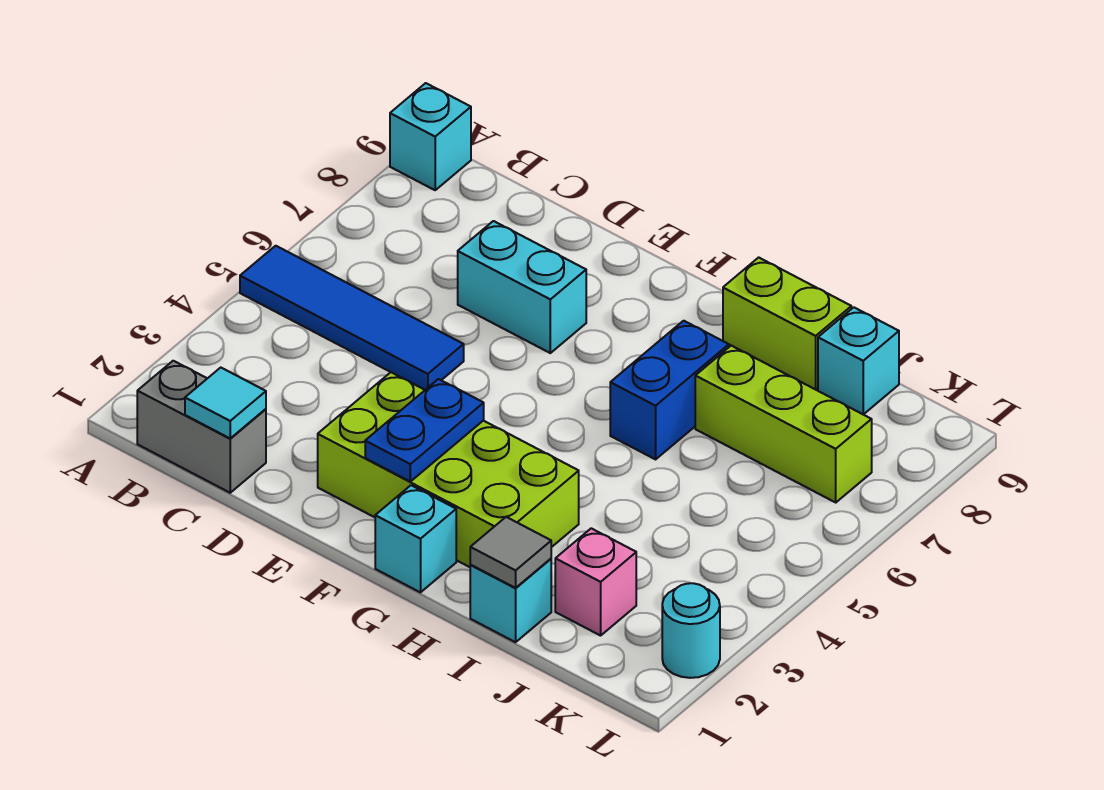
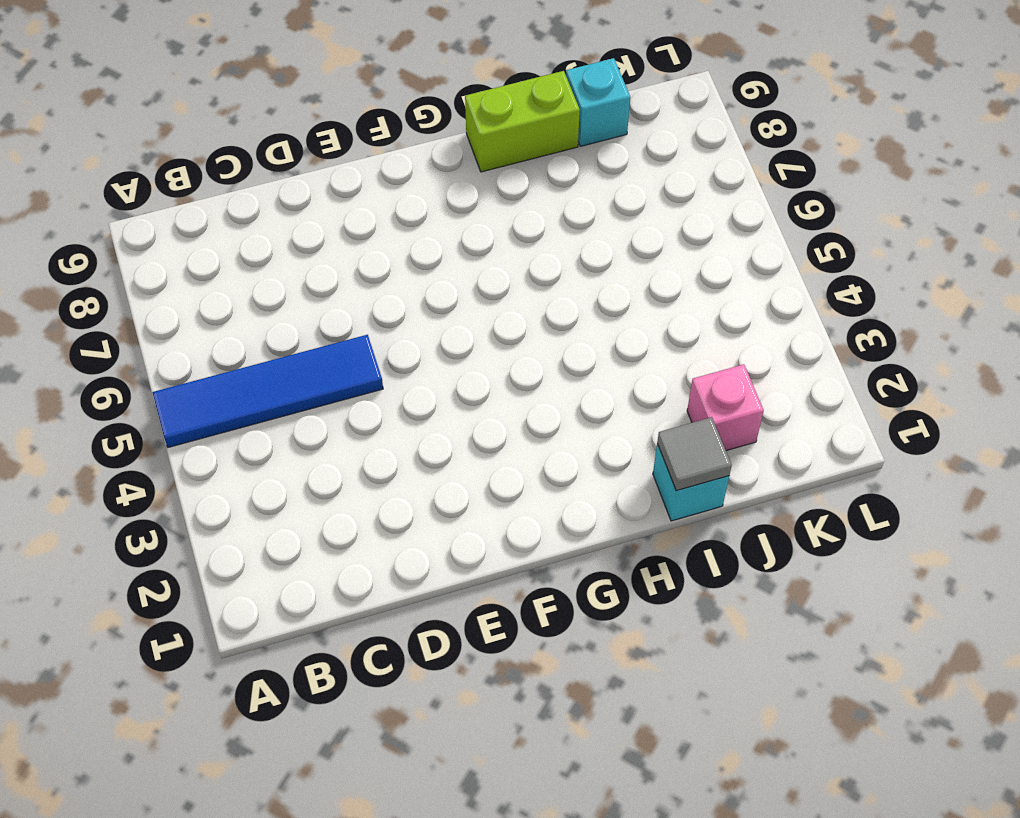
none -> cyan brick A9 level 1
none -> grey brick B1:C1 level 1
none -> cyan brick D7:E7 level 1

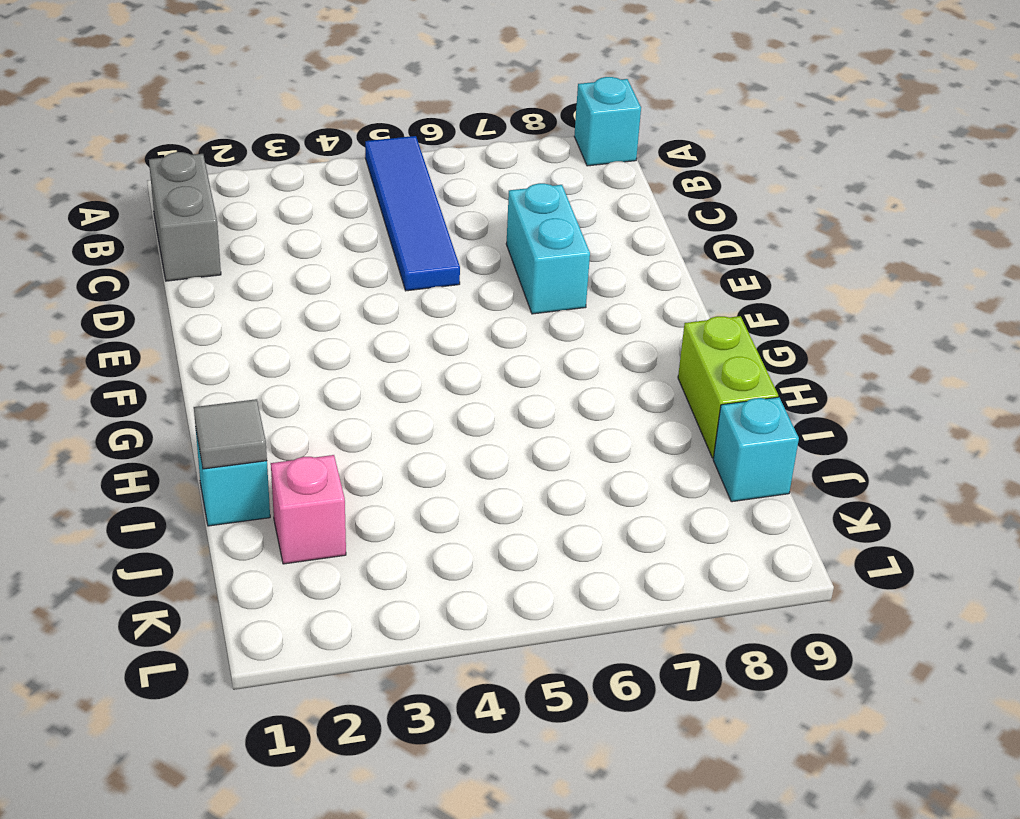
none -> lime brick E2:H3 level 1
none -> cyan brick G1 level 1
none -> blue brick H6:H7 level 1

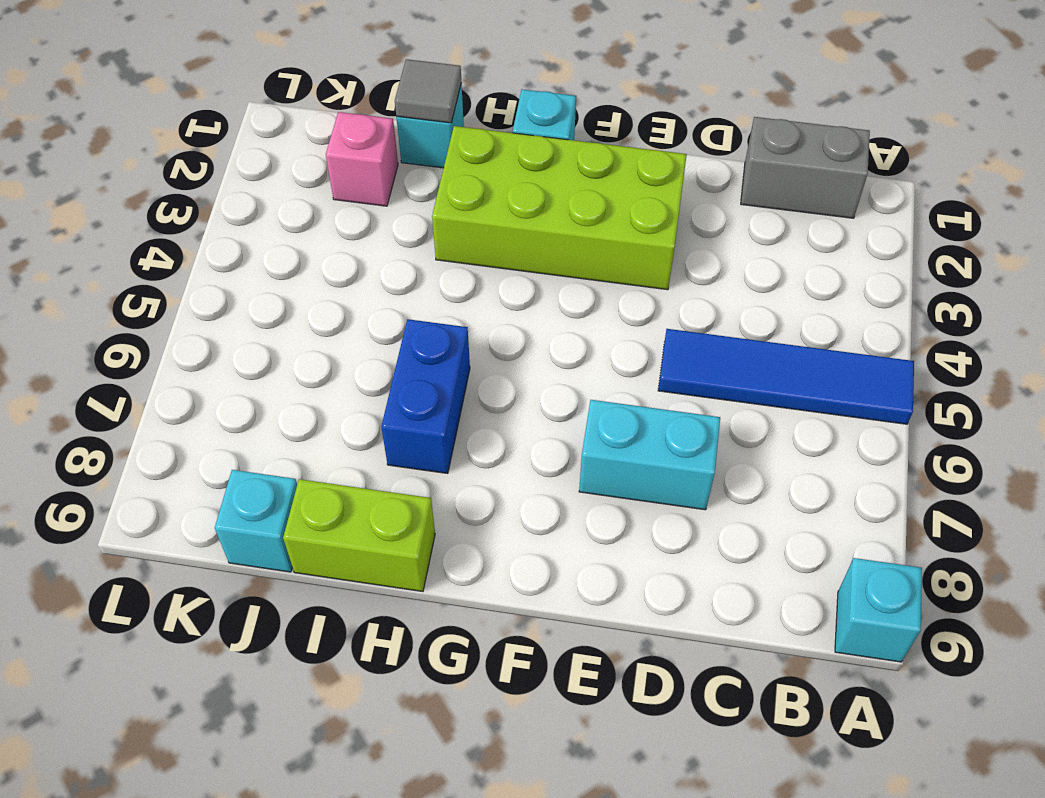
none -> lime brick I7:K7 level 1
none -> cyan round brick L2 level 1
none -> cyan tile C1 level 2

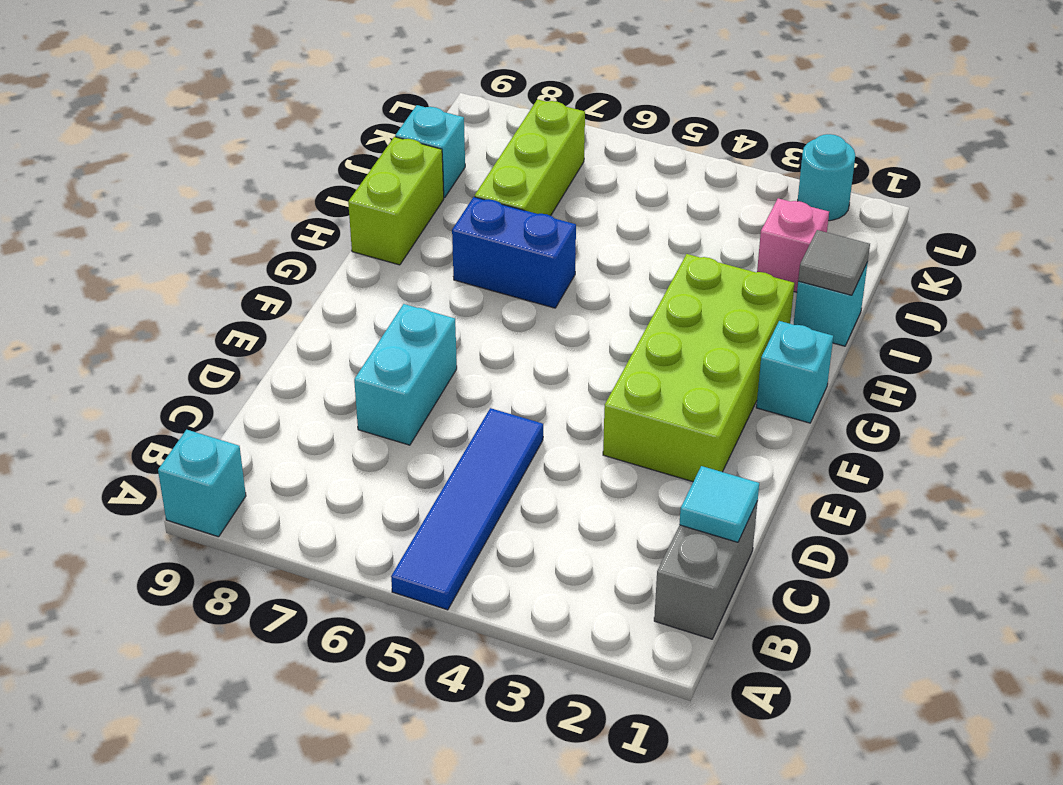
none -> blue plate F2:F3 level 2

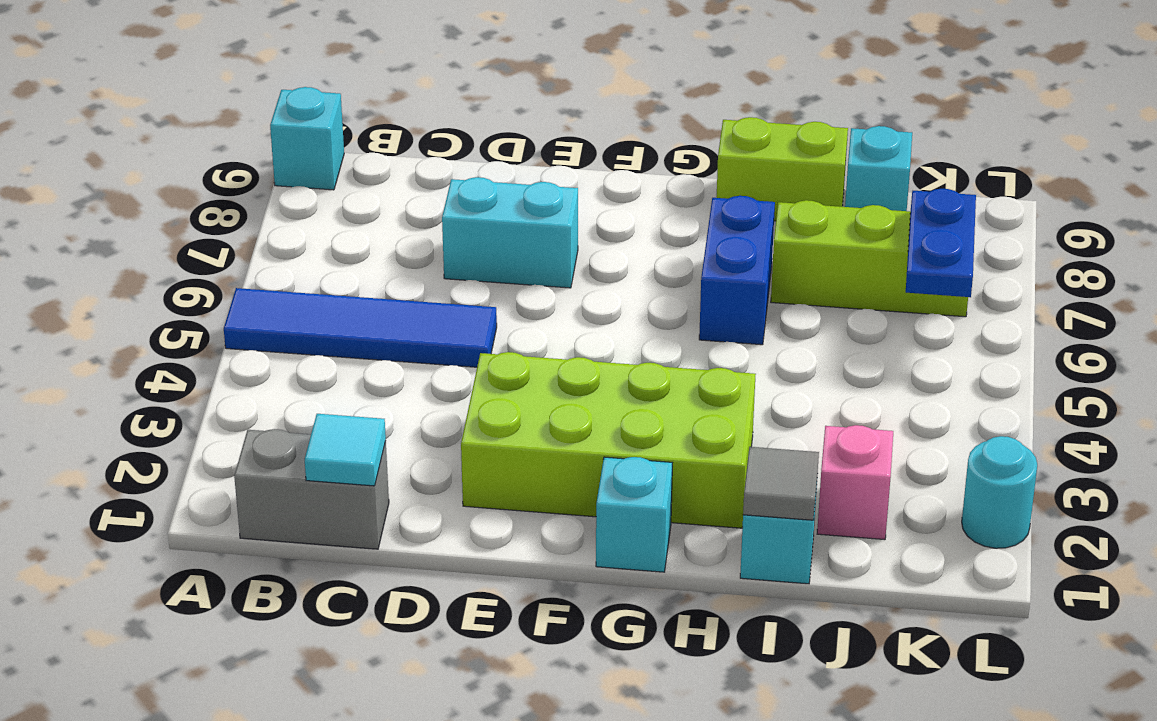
blue plate K6:K7 level 2 -> blue plate F2:F3 level 2

